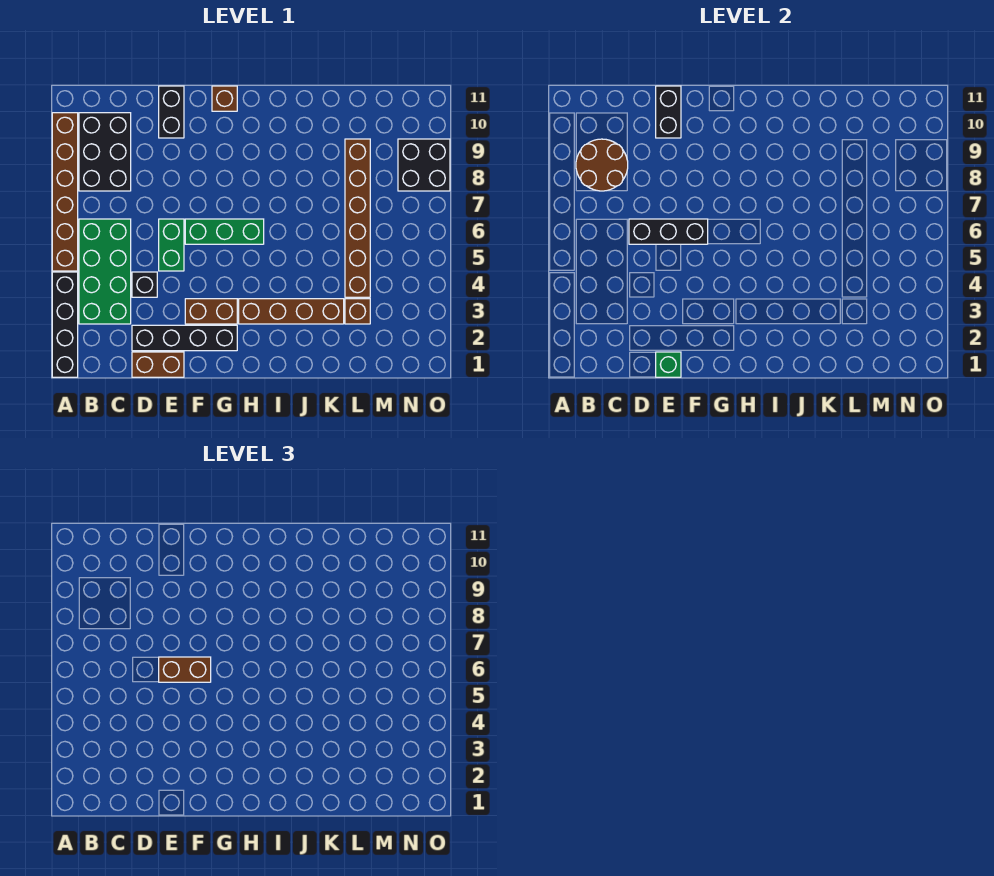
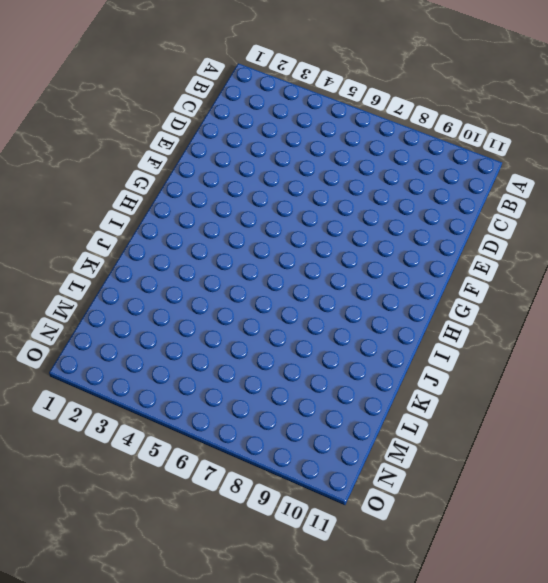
none -> black brick A1:A4 level 1
none -> brown brick A5:A10 level 1
none -> green brick B3:C6 level 1

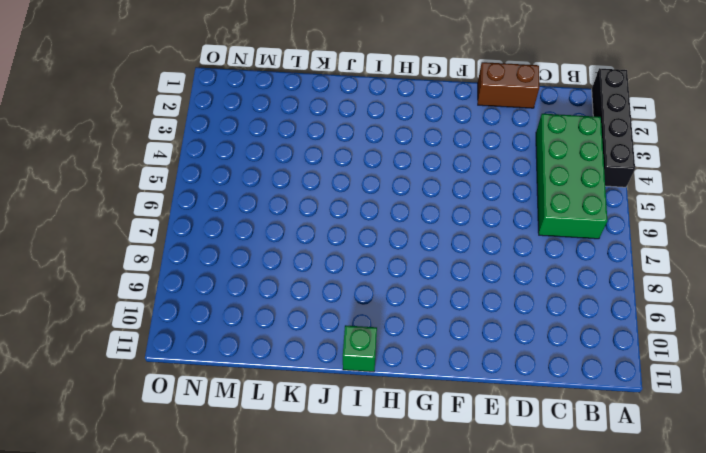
green brick I11 level 1 -> green brick E1 level 2
none -> brown brick A5:A10 level 1
none -> black brick B8:C10 level 1
none -> black brick D2:G2 level 1

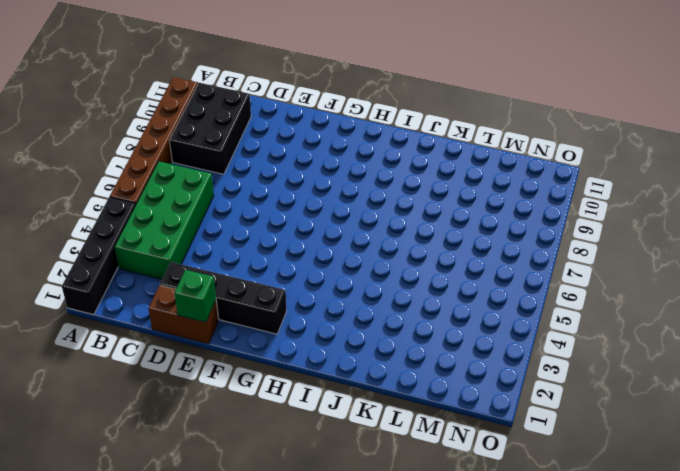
none -> black brick D4 level 1
none -> green brick E5:E6 level 1
none -> black brick E10:E11 level 1

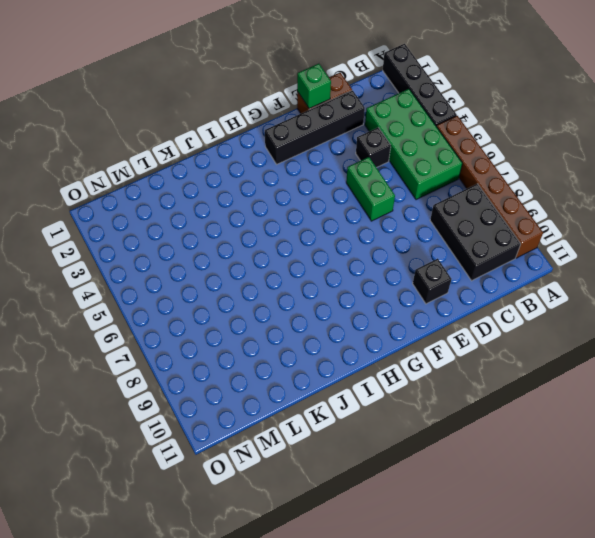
black brick E10 level 1 -> black brick E10:E11 level 1
none -> brown brick F3:G3 level 1
none -> green brick F6:H6 level 1
none -> brown brick G11 level 1

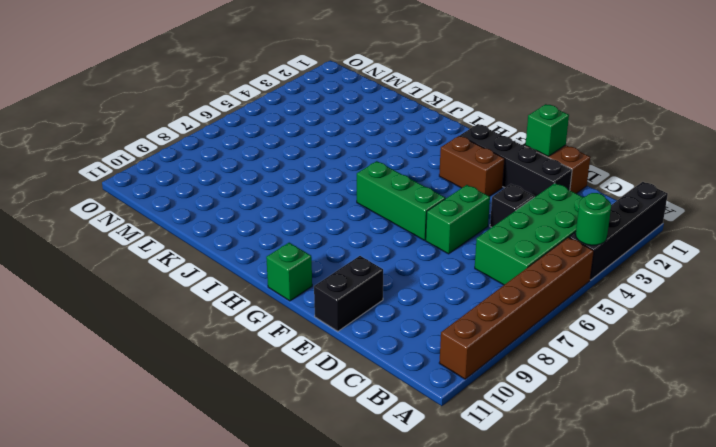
green round brick A4 level 2 -> none
green brick G11 level 1 -> brown brick G11 level 1
none -> black brick B8:C10 level 1
none -> brown brick H3:K3 level 1
none -> brown brick L3 level 1

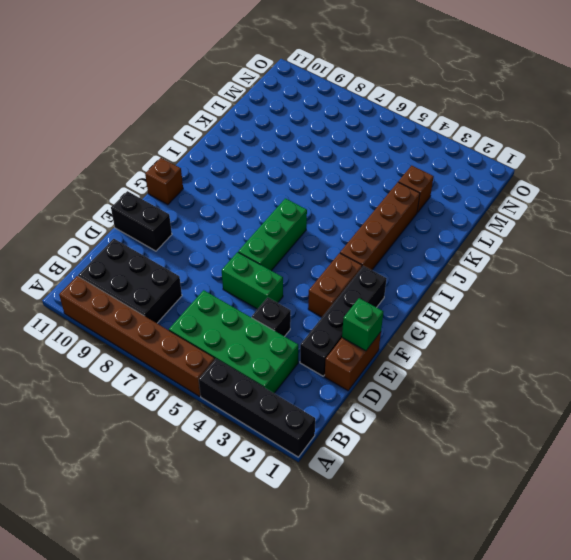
none -> brown brick L4:L9 level 1
none -> black brick N8:O9 level 1
none -> brown round brick B8:C9 level 2

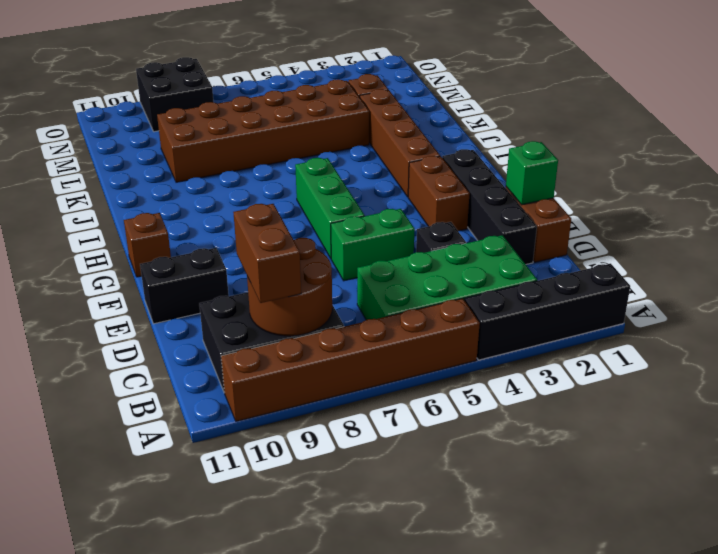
brown brick B9:C9 level 3 -> brown brick E6:F6 level 3
brown brick K4:L9 level 1 -> brown brick L4:L9 level 1
none -> black brick D6:F6 level 2
none -> black brick E10:E11 level 2

